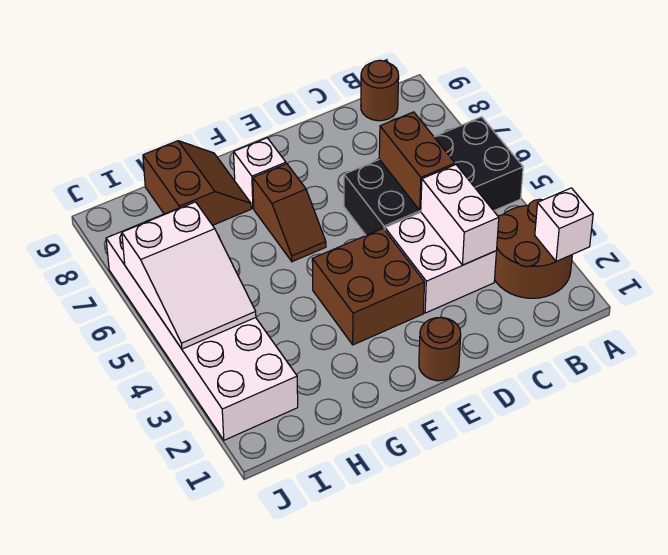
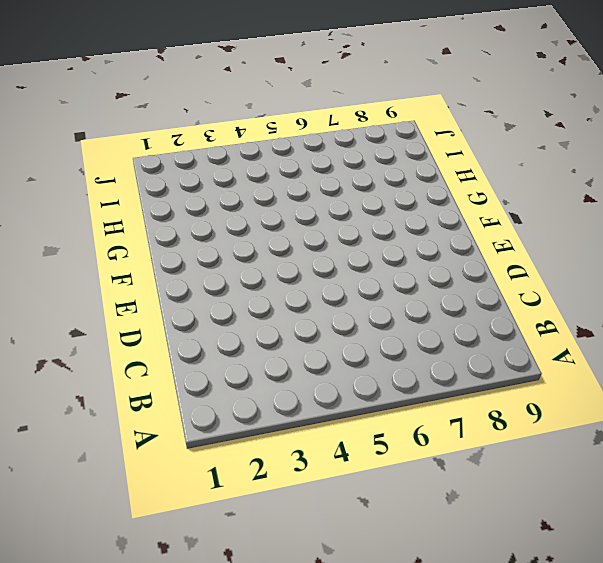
none -> brown round brick A2:B3 level 1
none -> black brick A5:D6 level 1
none -> brown round brick B9 level 1

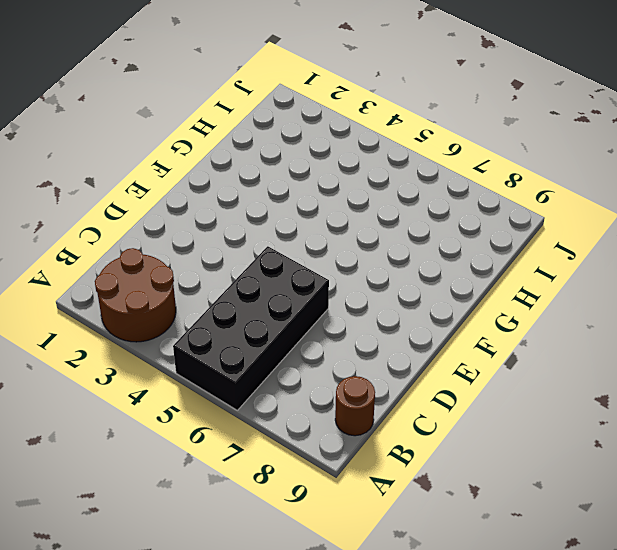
none -> white brick C3:D4 level 1
none -> brown round brick E1 level 1
none -> brown brick E3:F4 level 1

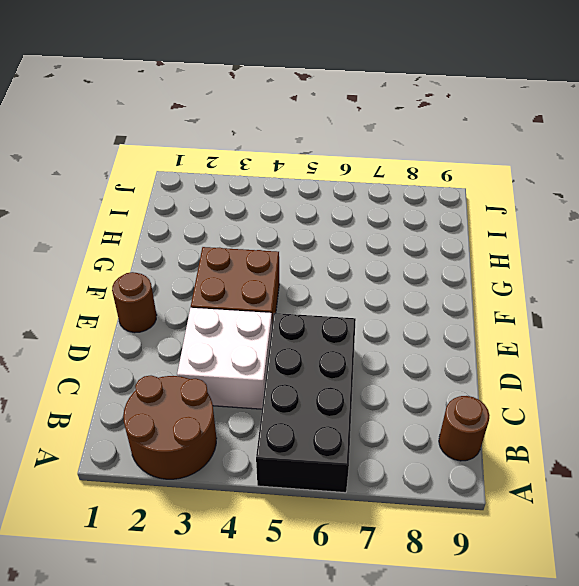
none -> brown slope F6:F7 level 1 top 7
none -> white brick F8 level 1
none -> brown slope G8:H9 level 1 top H

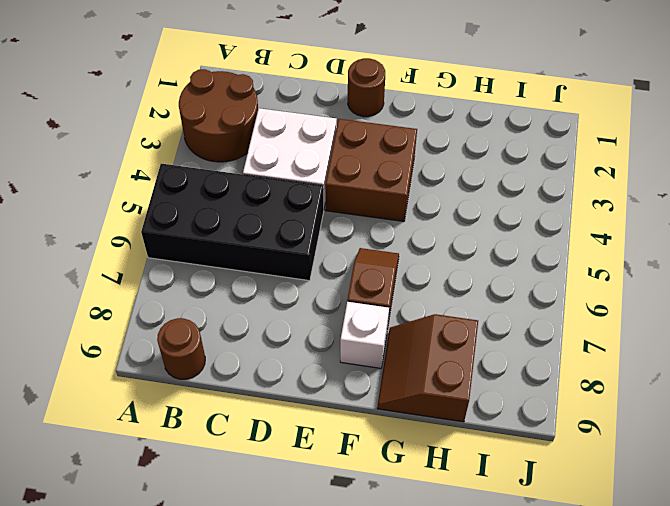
none -> white brick I2:J7 level 1
none -> white brick A2 level 2
none -> white brick C3:C4 level 2

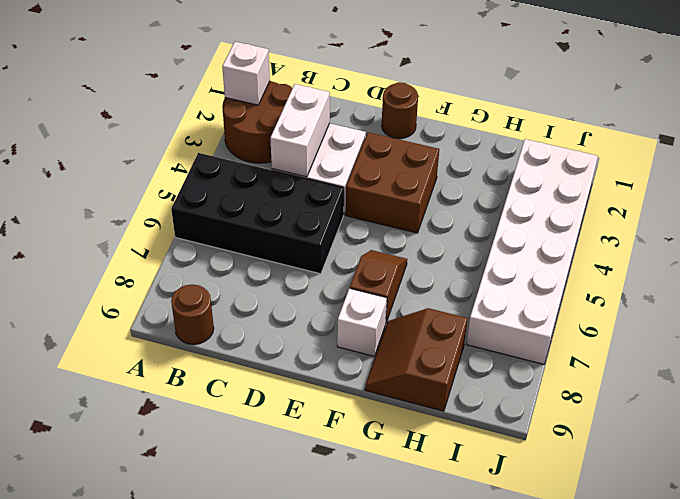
none -> brown brick C5:C6 level 2
none -> white slope I4:J6 level 2 top 6

